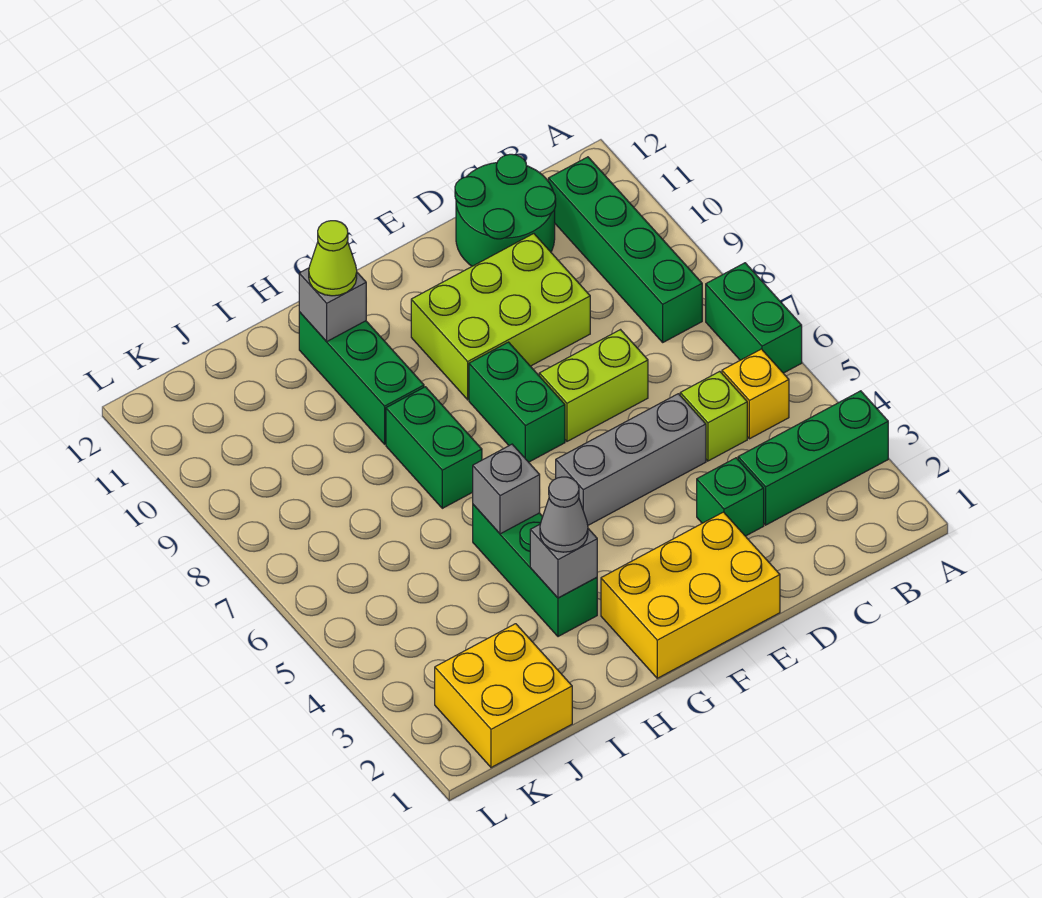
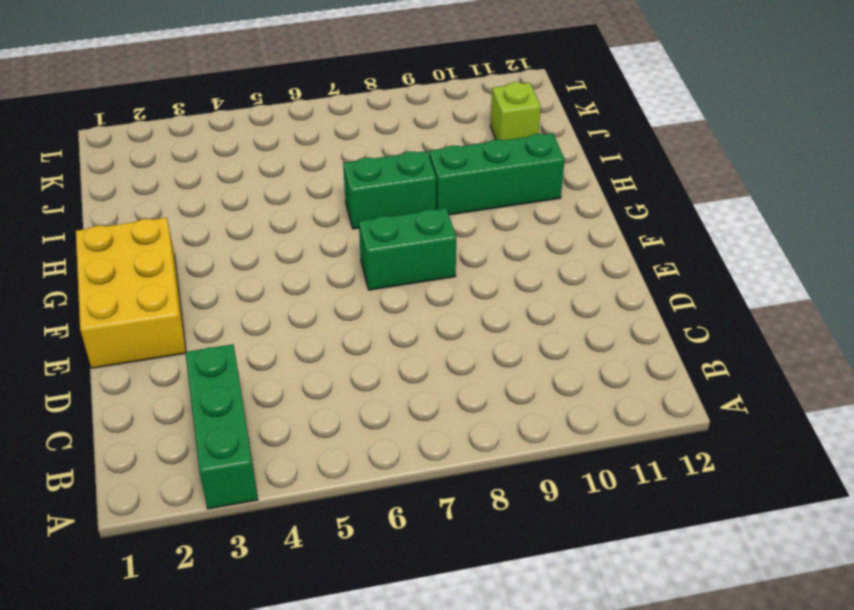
lime brick J11 level 1 -> lime brick C5 level 1
none -> green brick A6:A7 level 1
none -> yellow brick B5 level 1
none -> green brick B8:B11 level 1

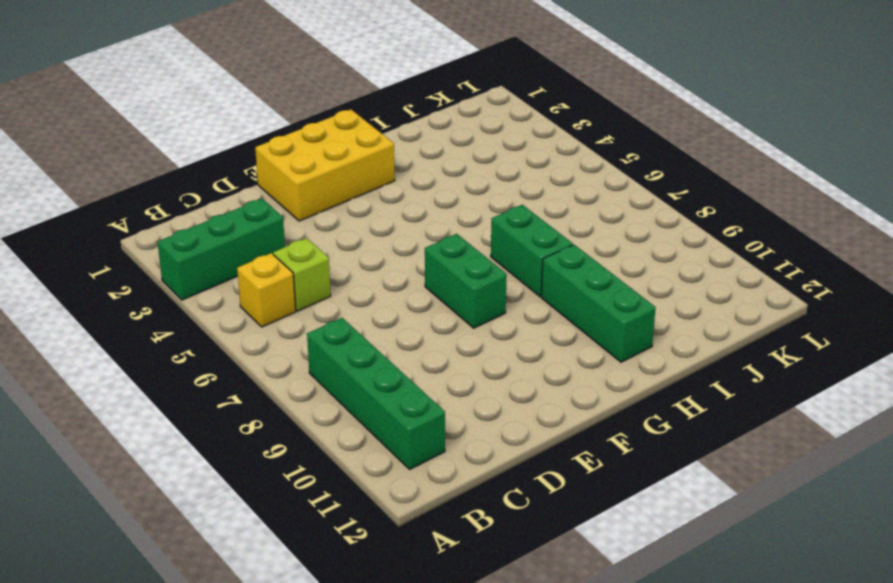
none -> green brick A6:A7 level 1
none -> green round brick C11:D12 level 1
none -> green brick D3 level 1

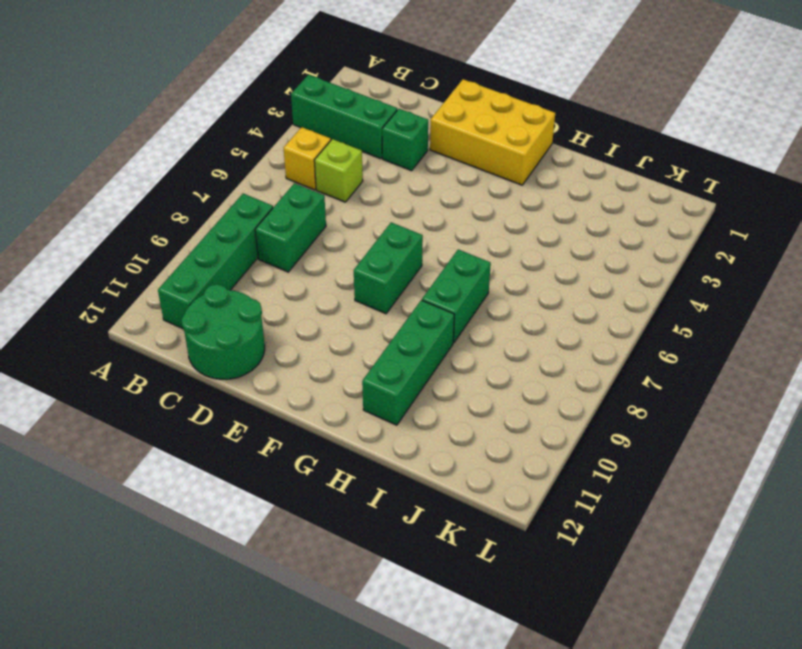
green brick C7:C8 level 1 -> green brick A6:A7 level 1
none -> grey brick D5:F5 level 1
none -> lime brick D7:E7 level 1
none -> lime brick D9:F10 level 1

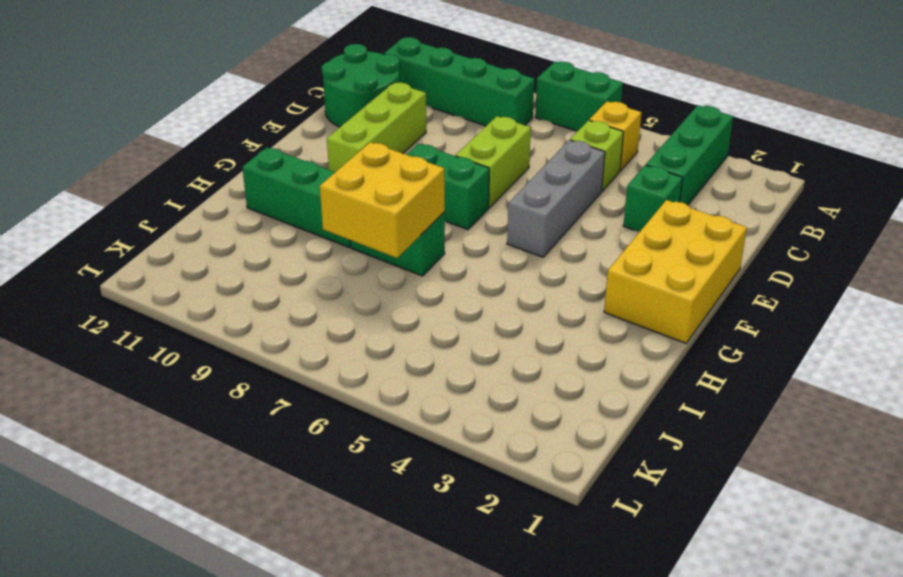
lime brick D10:F10 level 1 -> lime brick D9:F10 level 1
yellow brick H7:I8 level 2 -> yellow brick J1:K2 level 1
none -> green brick H3:H5 level 1
none -> grey brick H3 level 2
none -> grey brick H5 level 2

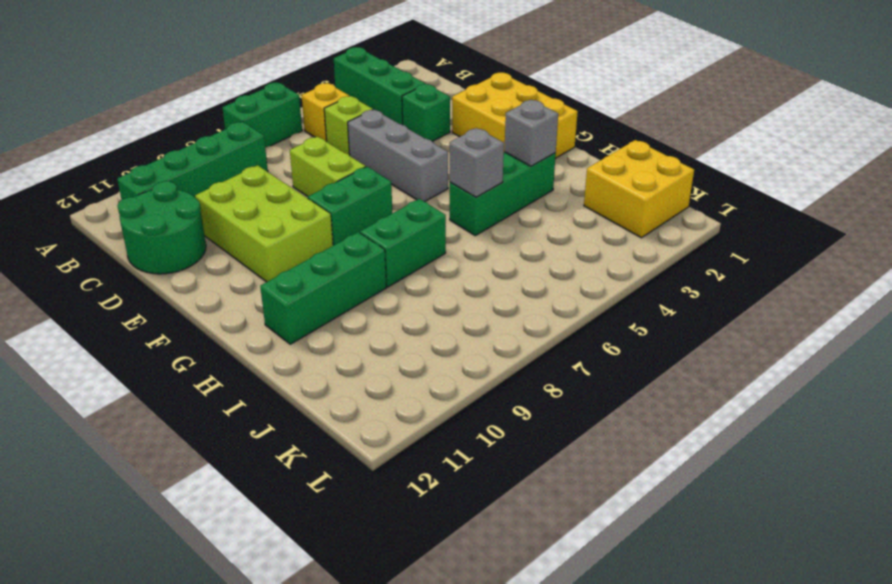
none -> grey brick H11 level 2
none -> grey cone H3 level 3
none -> lime cone H11 level 3

